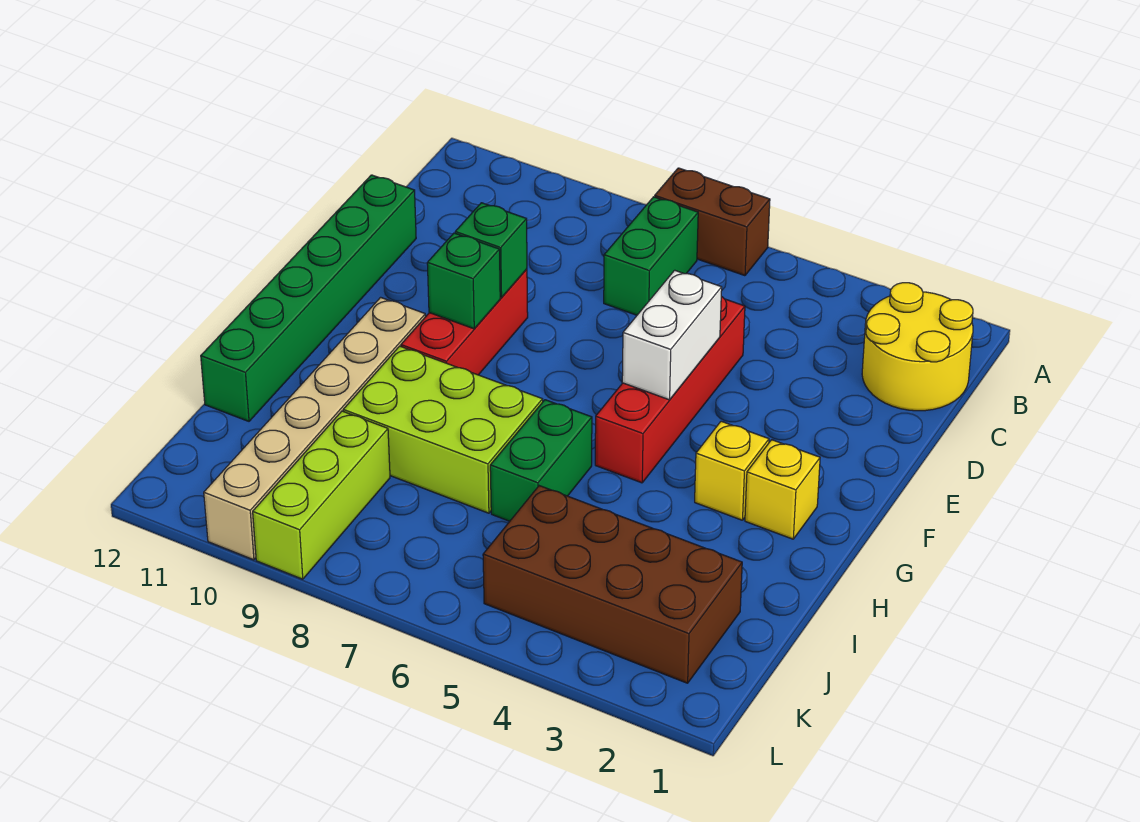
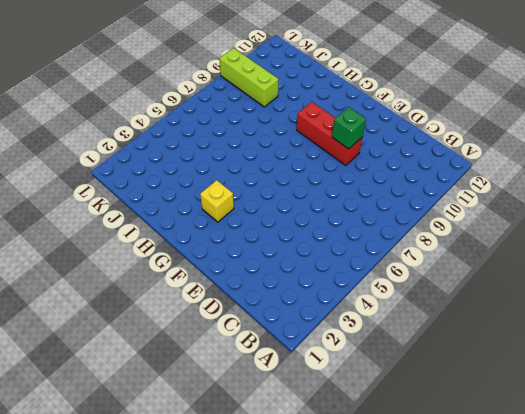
none -> brown brick A6:A7 level 1
none -> yellow round brick B1:C2 level 1
none -> green brick B7:C7 level 1

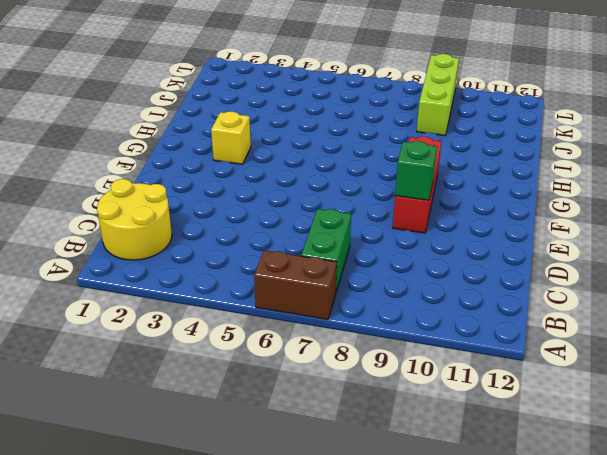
none -> red brick D5:G5 level 1
none -> green brick D12:I12 level 1
none -> yellow brick G2 level 1

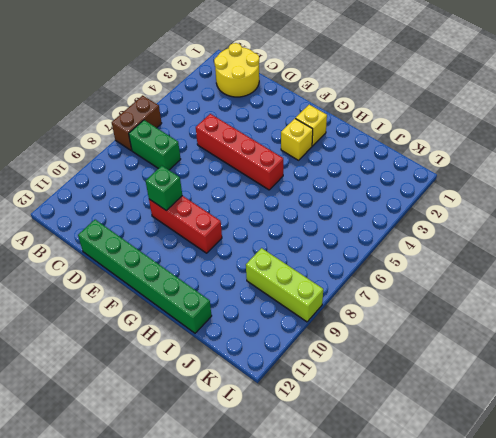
none -> tan brick G10:L10 level 1
none -> green brick H6:I6 level 1
none -> lime brick H7:I9 level 1

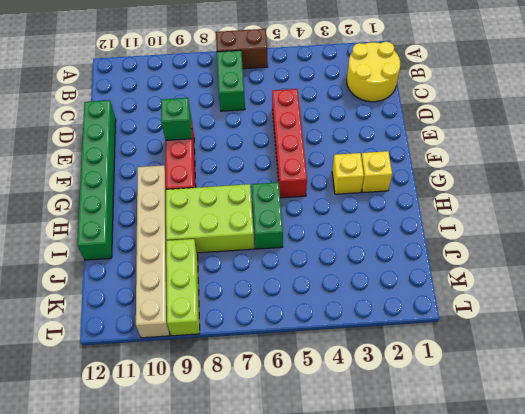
none -> brown brick J2:K5 level 1
none -> white brick E5:F5 level 2
none -> green brick F9 level 2

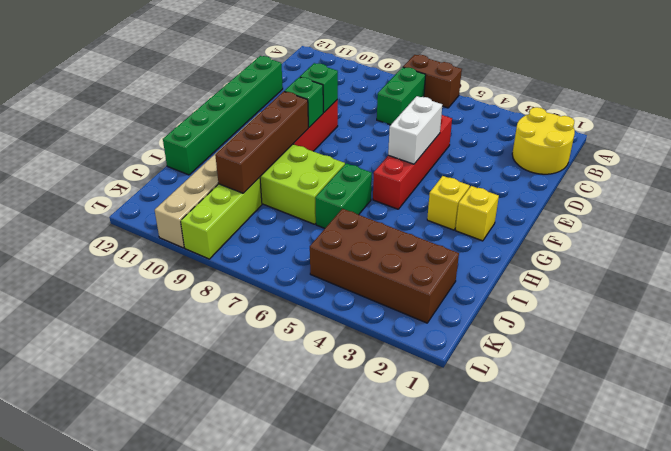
brown brick G9:J9 level 2 -> none

